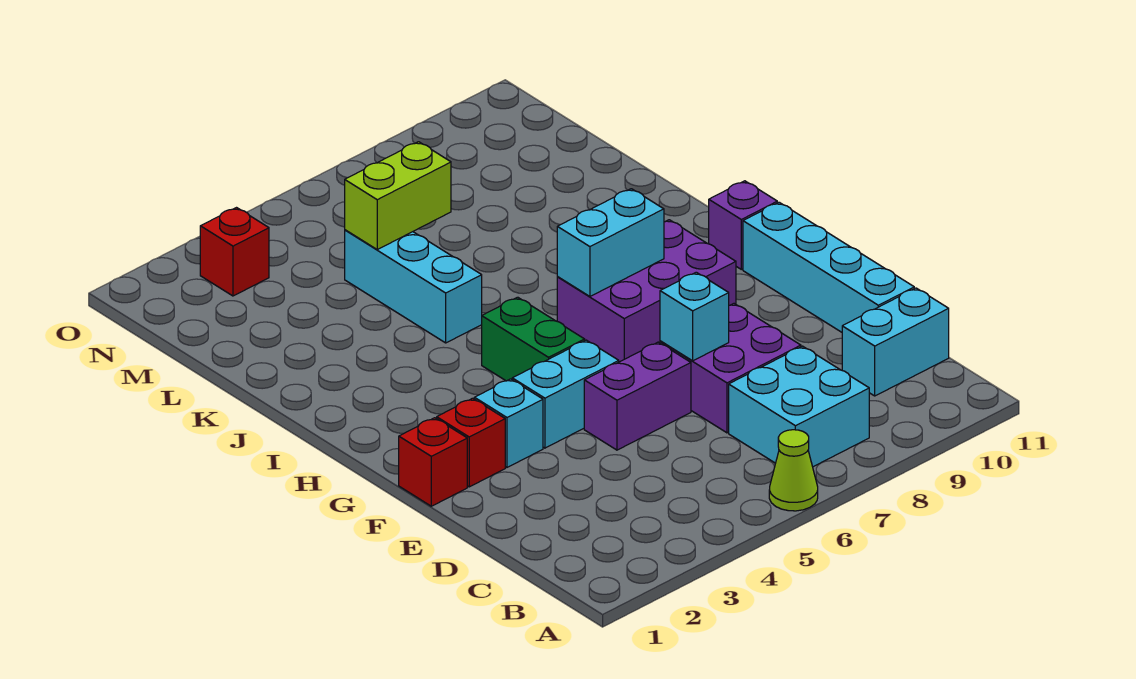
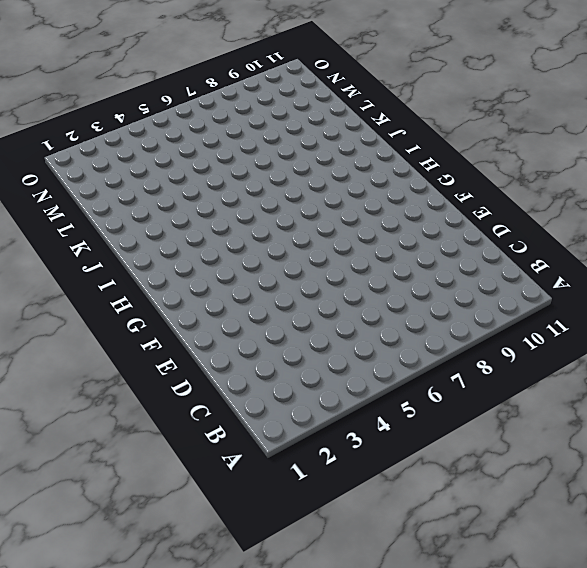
none -> lime cone A6 level 1
none -> cyan brick B7:C8 level 1
none -> cyan brick C10:C11 level 1

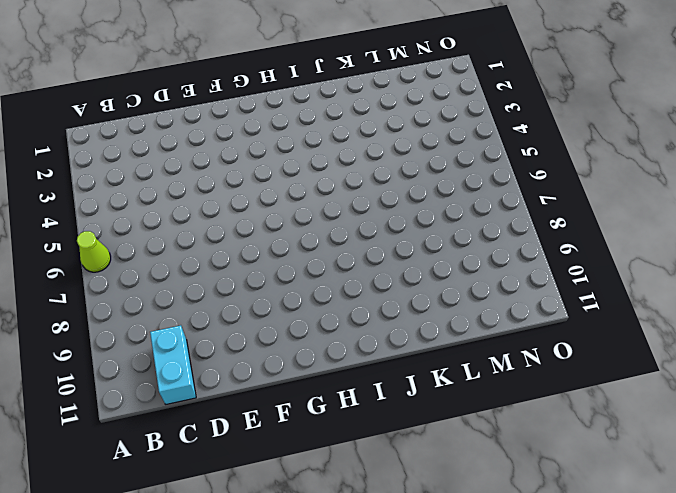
none -> cyan brick B7:C8 level 1
none -> purple brick D7:E8 level 1
none -> cyan brick D11:G11 level 1

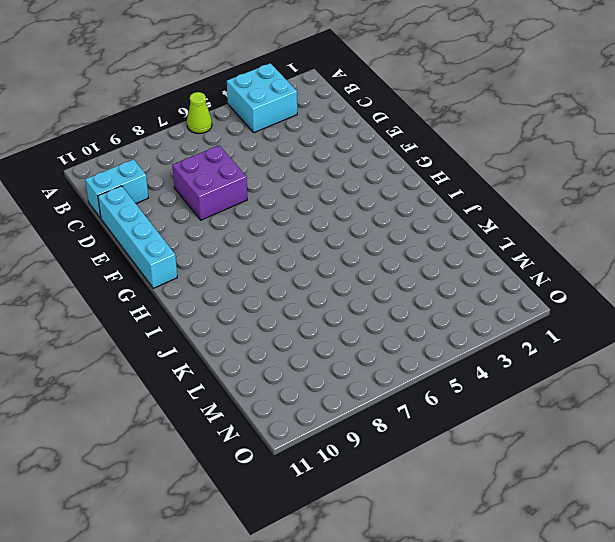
cyan brick A3:B4 level 1 -> cyan brick B7:C8 level 1
none -> purple brick E5:E6 level 1
none -> red brick F1 level 1
none -> red brick F2 level 1

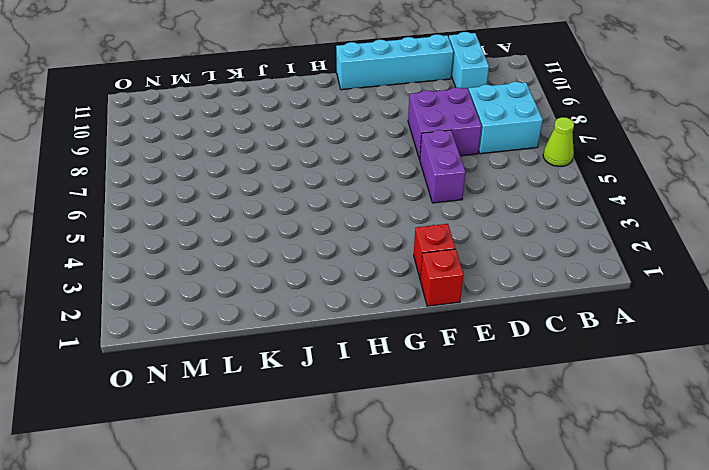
none -> cyan brick F3 level 1
none -> cyan brick F4:F5 level 1
none -> green brick G5:H5 level 1

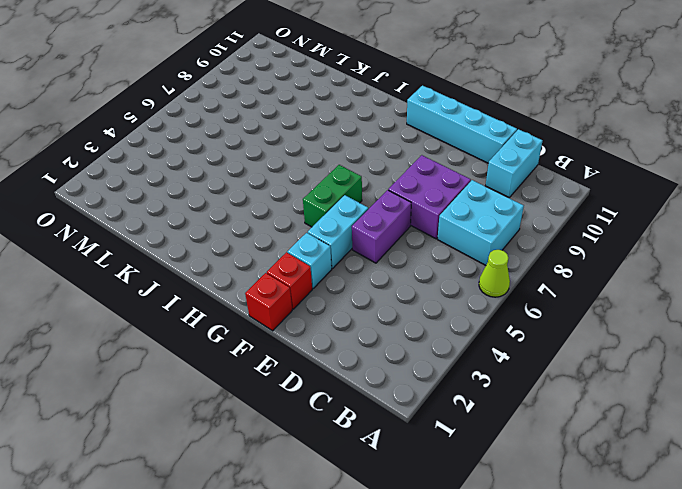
green brick G5:G6 level 1 -> green brick G5:H5 level 1
none -> purple brick G7:H9 level 1
none -> purple brick H11 level 1
none -> cyan brick J5:L5 level 1

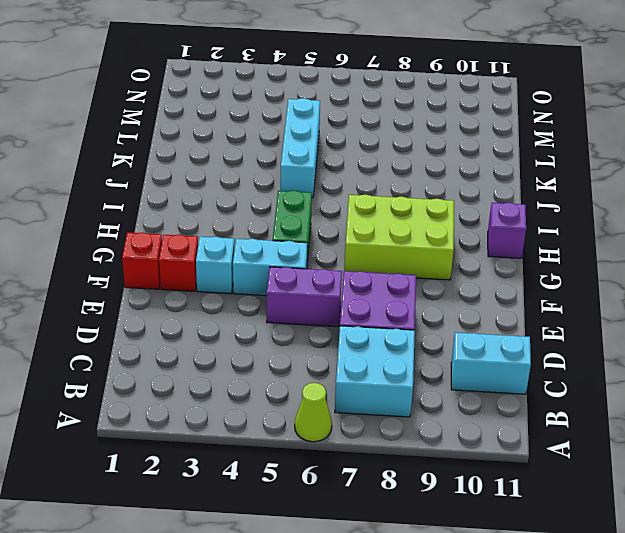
lime brick G7:H9 level 1 -> purple brick G7:H9 level 1
none -> cyan brick D11:G11 level 1
none -> red brick N3 level 1
none -> cyan brick E7 level 2

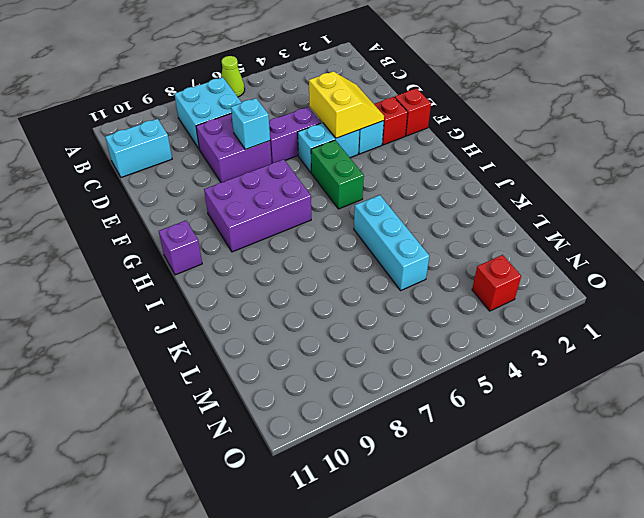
yellow slope E3:F4 level 2 top 4 -> none
none -> cyan brick D11:G11 level 1
none -> cyan brick H7:H8 level 2
none -> lime brick L5:L6 level 2

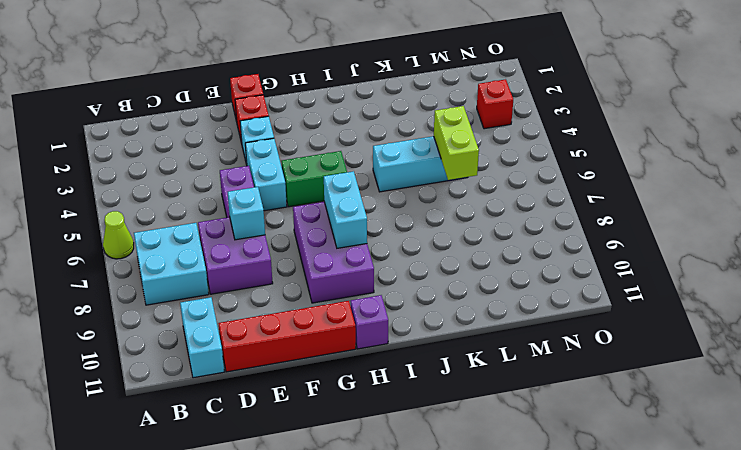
red brick D11:G11 level 1 -> cyan brick D11:G11 level 1

